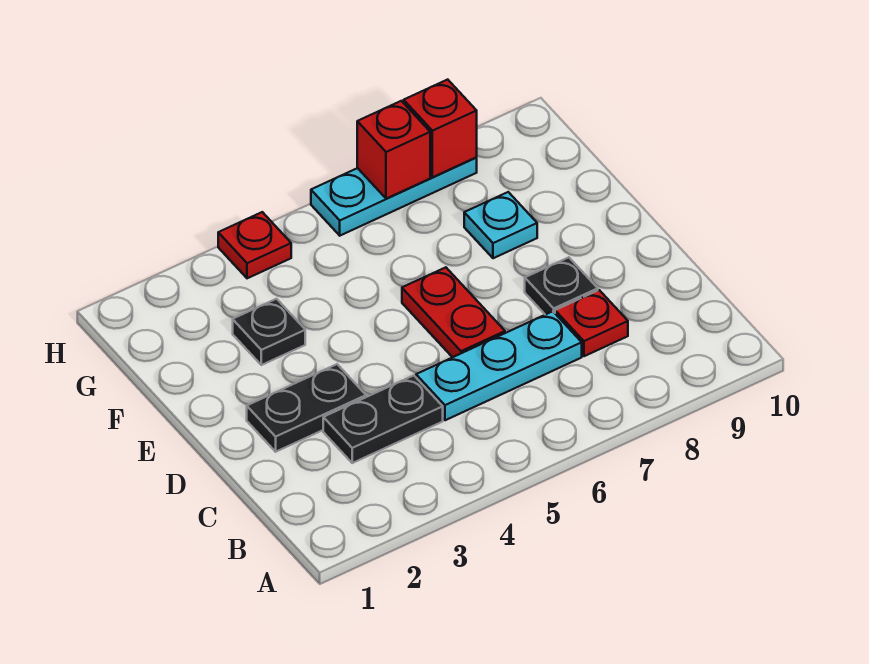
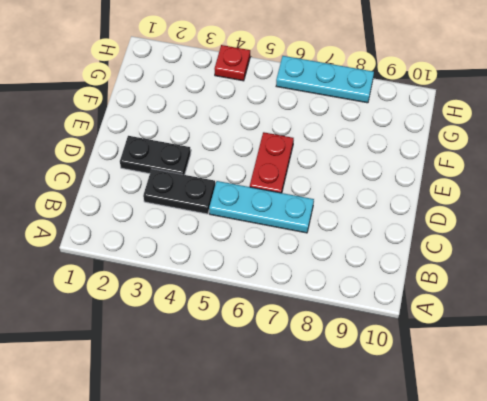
none -> red plate C8 level 1
none -> black plate D8 level 1
none -> black plate F3 level 1

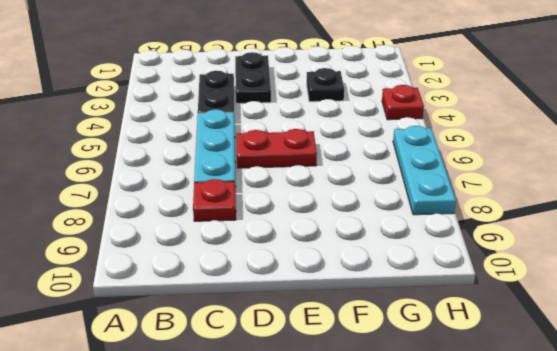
none -> black plate D8 level 1
none -> cyan plate F8 level 1
none -> red brick H7 level 2

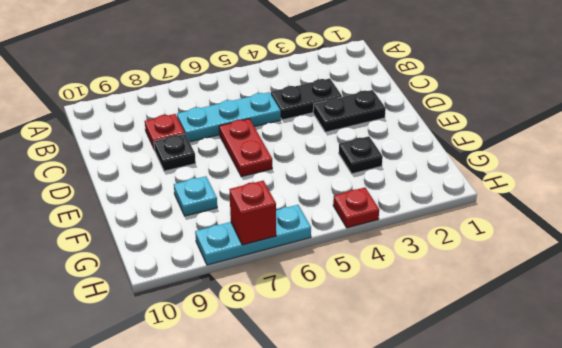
none -> red brick H8 level 2

